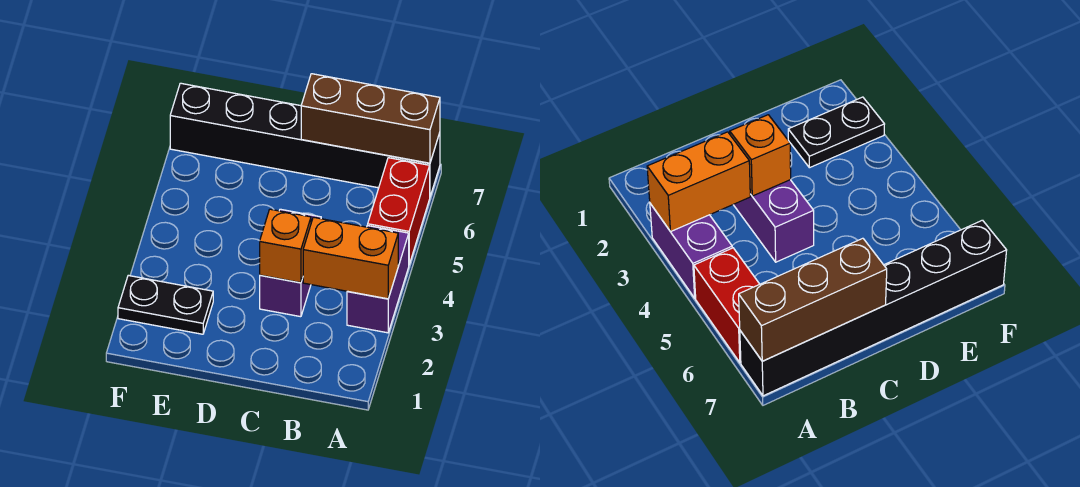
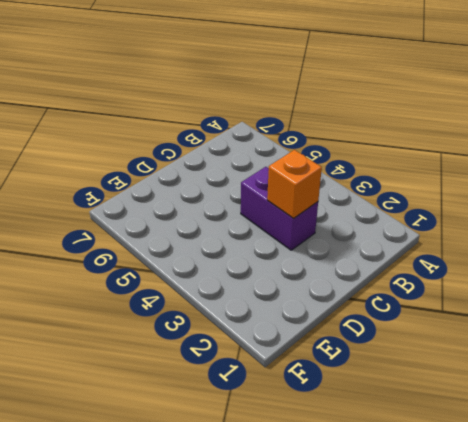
none -> purple brick A3:A4 level 1
none -> red brick A5:A6 level 1

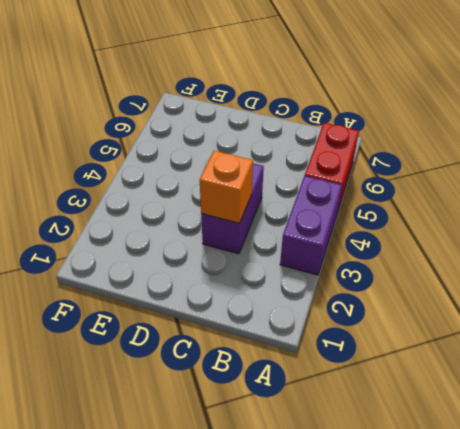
none -> black brick A7:F7 level 1
none -> black plate E2:F2 level 1

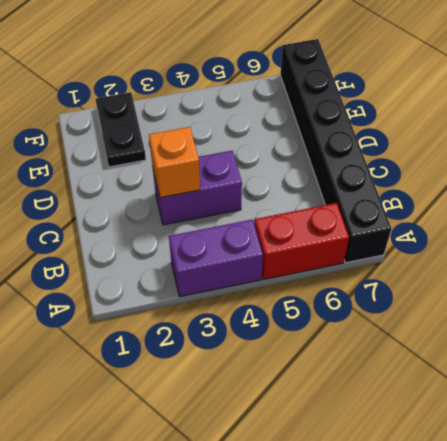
none -> orange brick A3:B3 level 2
none -> brown brick A7:C7 level 2

